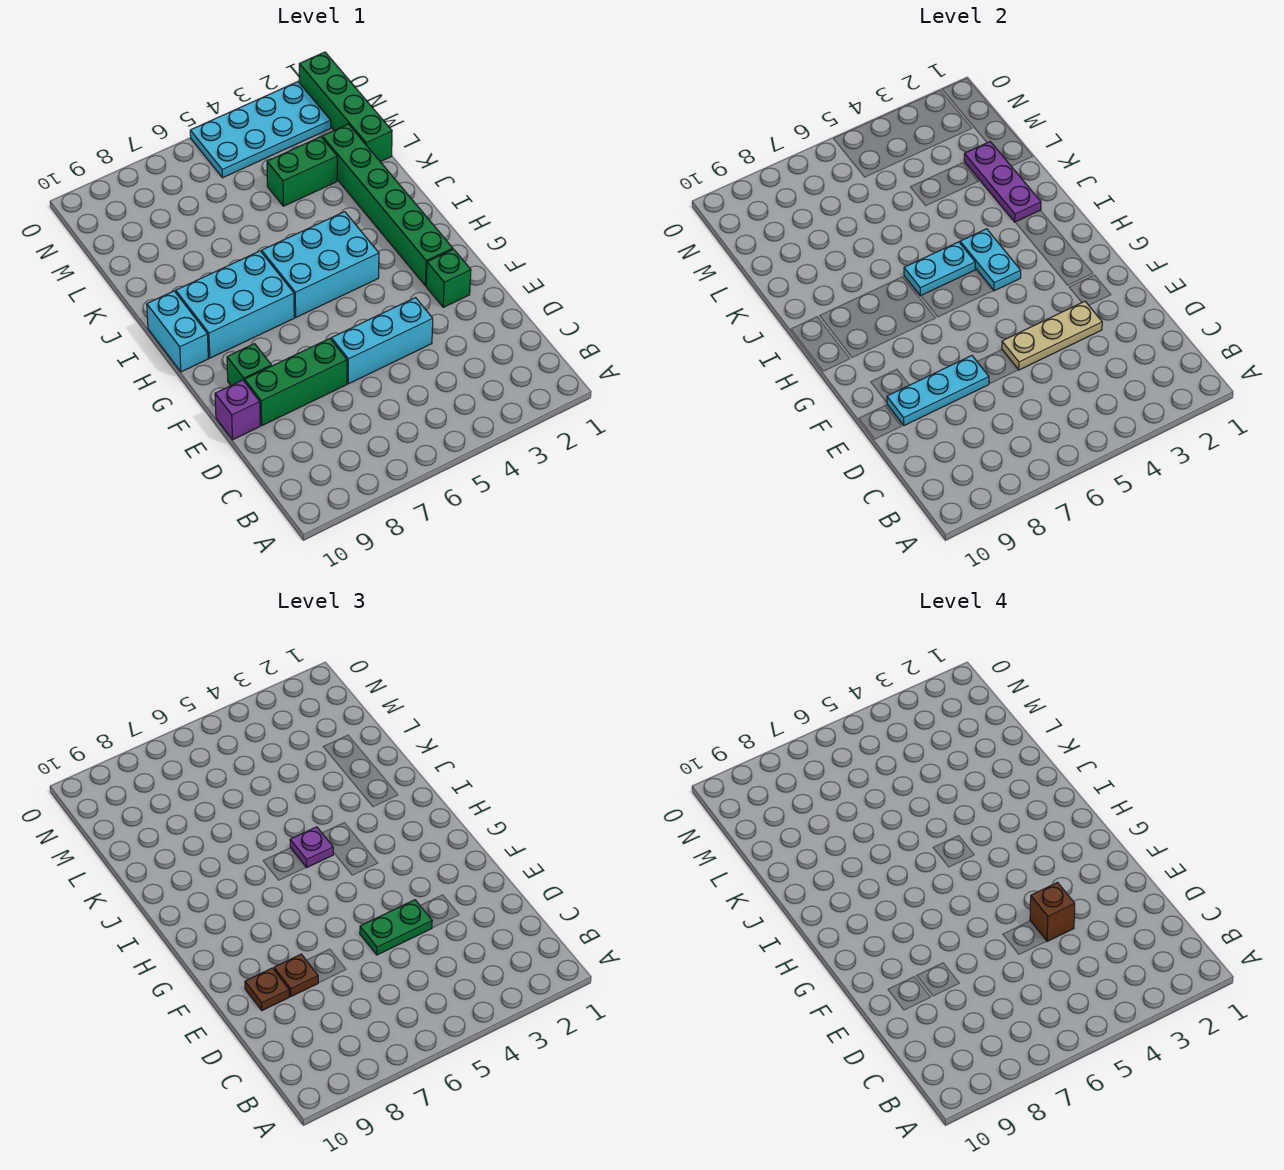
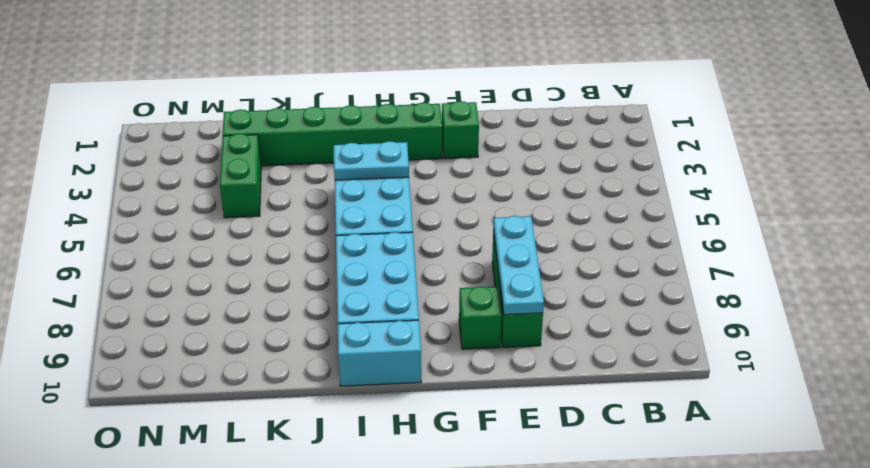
none -> cyan brick E4:E6 level 1
none -> purple brick E10 level 1
none -> green brick L1:O1 level 1

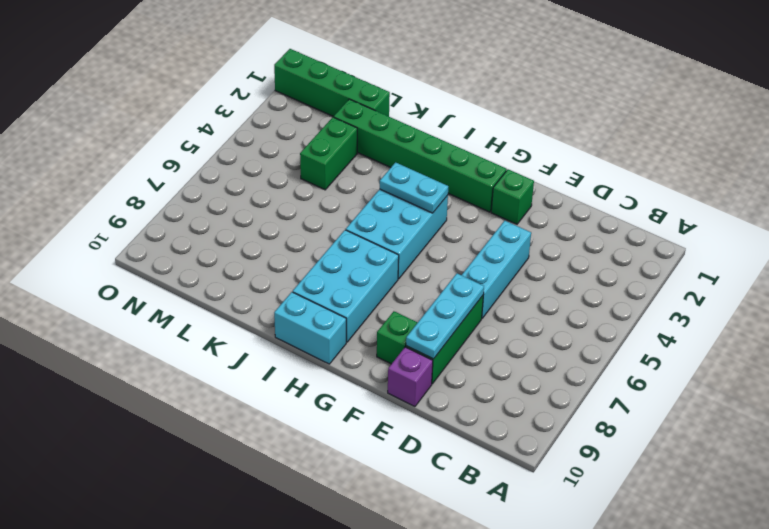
none -> cyan plate N2:O5 level 1
none -> tan plate E3:E5 level 2
none -> cyan plate I5:I6 level 2

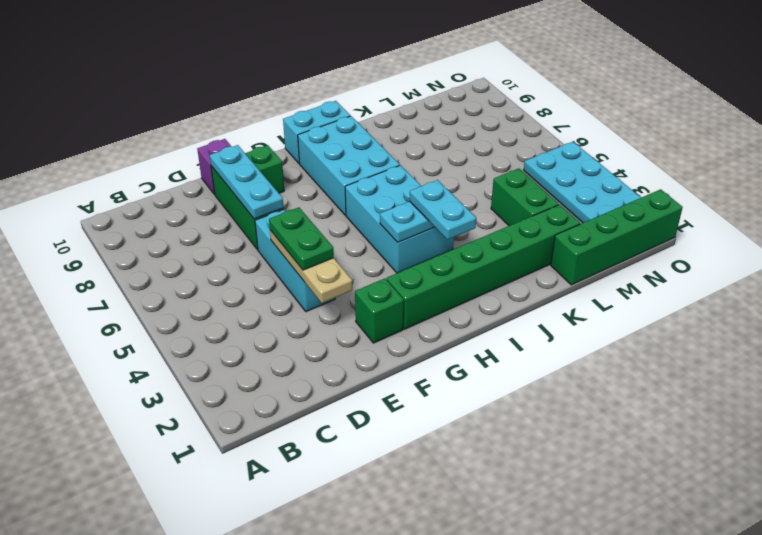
cyan plate I3:I4 level 3 -> cyan plate I5:I6 level 2
none -> purple plate J2:L2 level 2
none -> brown plate E8 level 3
none -> brown plate E9 level 3

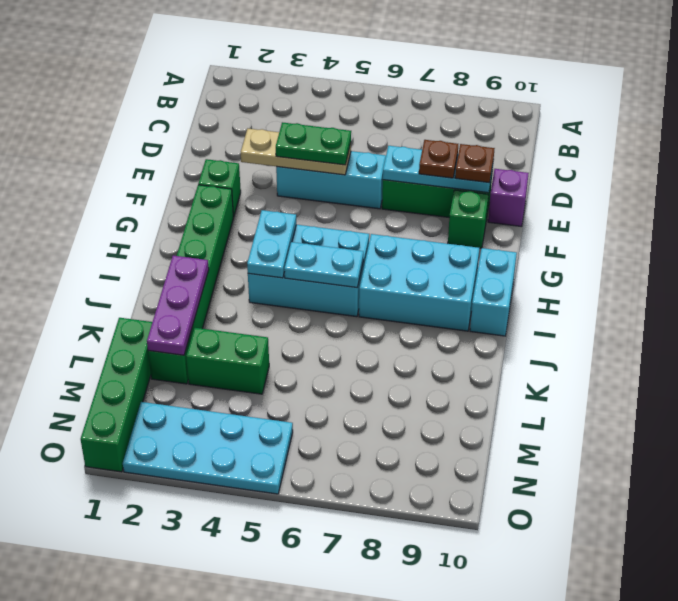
none -> purple plate I5 level 3
none -> brown brick E4 level 4

